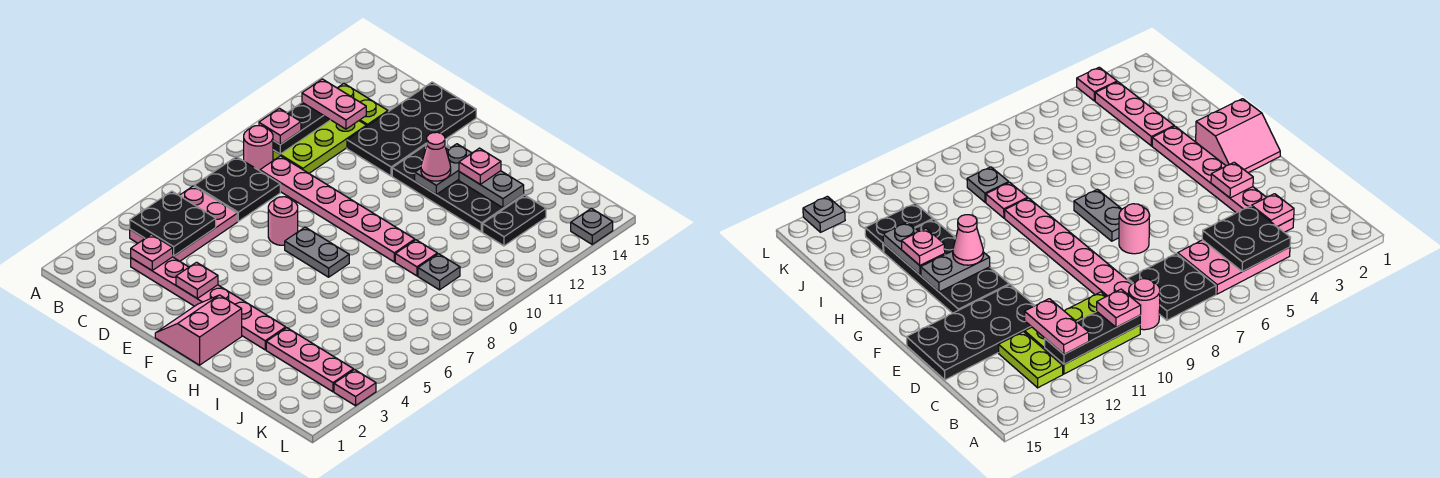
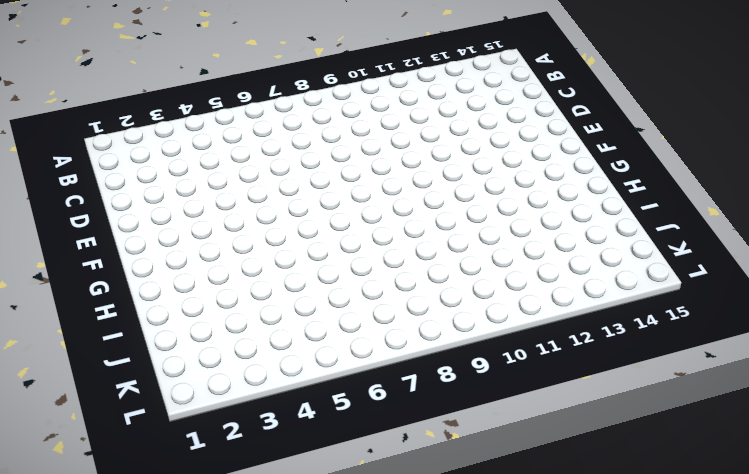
none -> pink plate B4:C6 level 1
none -> black plate B7:C8 level 1
none -> pink round brick B9 level 1

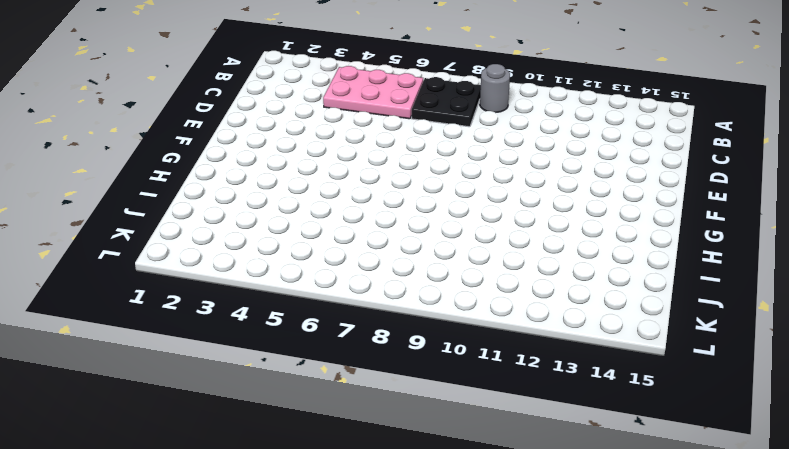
grey round brick B9 level 1 -> pink round brick B9 level 1
none -> lime plate B10:C12 level 1
none -> lime plate B13:C13 level 1
none -> pink plate C3:H3 level 1

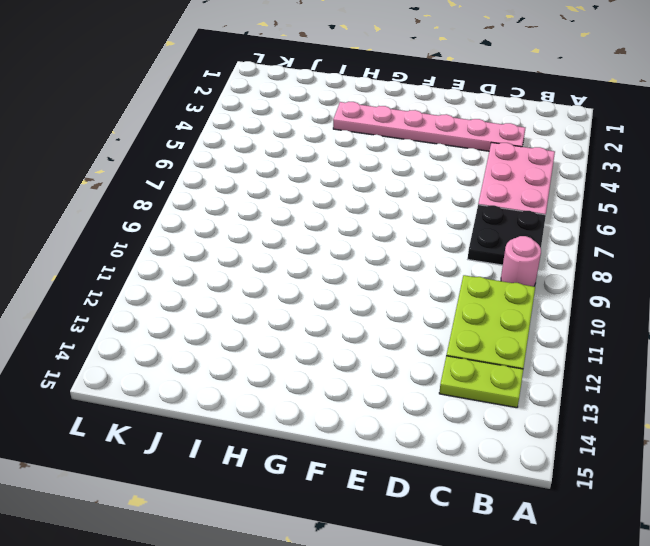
none -> pink plate C9:H9 level 1
none -> black plate D12:E15 level 1
none -> pink round brick E7 level 1

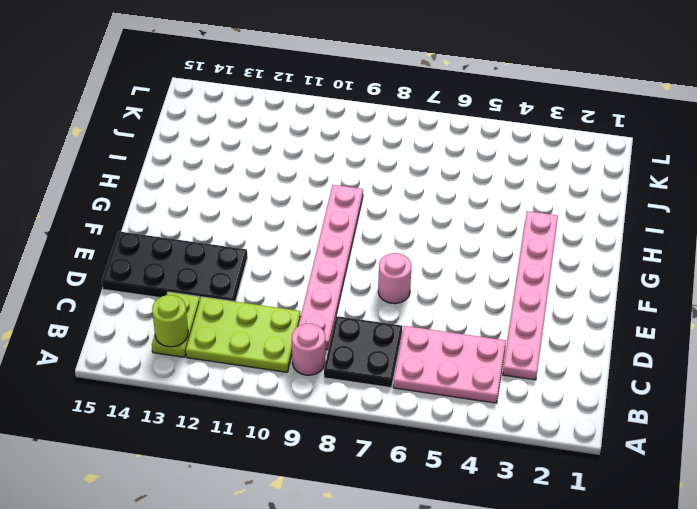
lime round brick B13 level 2 -> none
none -> pink slope F1:G2 level 1 top G
none -> grey plate F7:G7 level 1
none -> black plate F12:I13 level 1

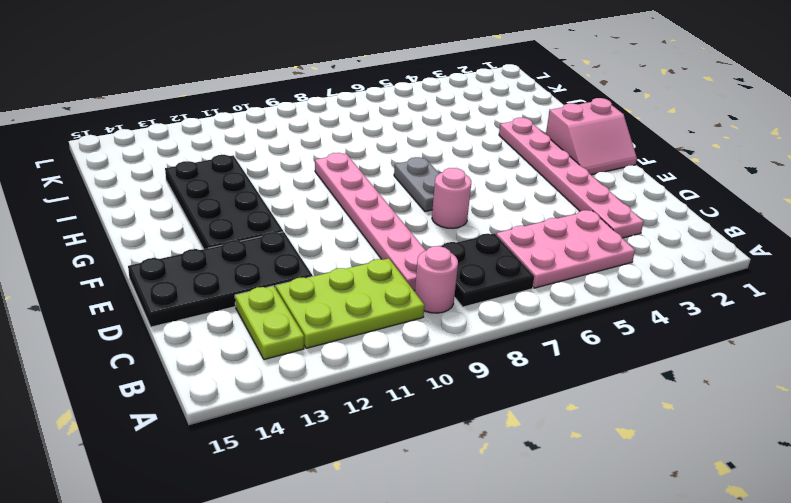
none -> pink plate I3:K3 level 1
none -> pink plate I9 level 1
none -> grey plate J9 level 1

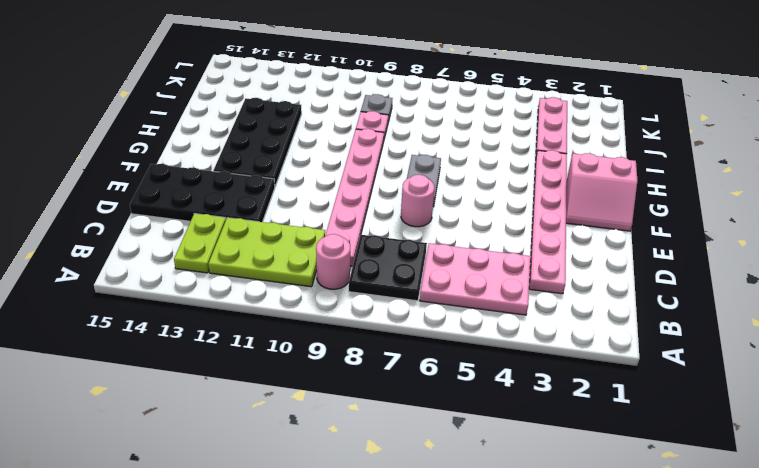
none -> black plate J12:J13 level 1
none -> pink plate L3 level 1
none -> grey plate L14 level 1

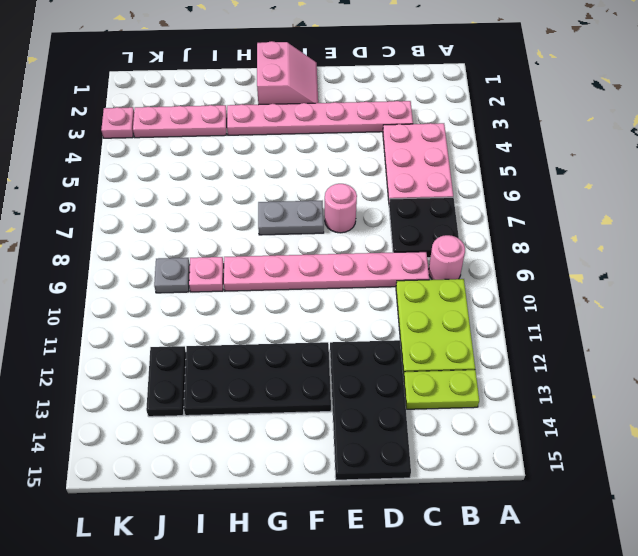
none -> grey plate L14 level 1
none -> black plate B4:C5 level 2
none -> black plate B10:B12 level 2

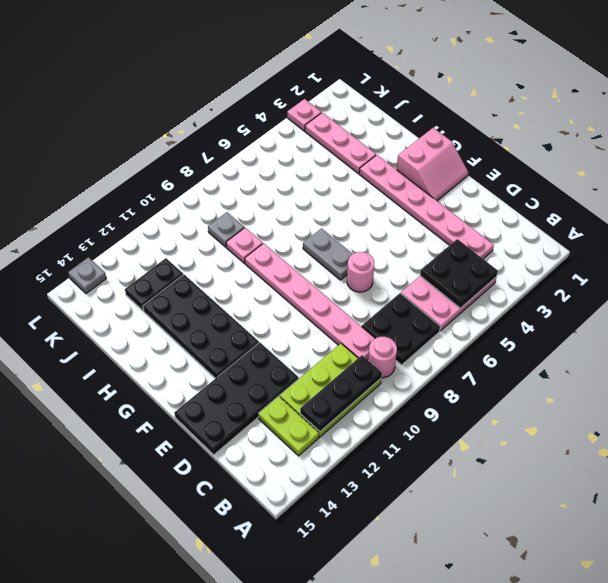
none -> pink plate C3 level 2
none -> pink plate E3 level 2
none -> grey plate G12:G13 level 2

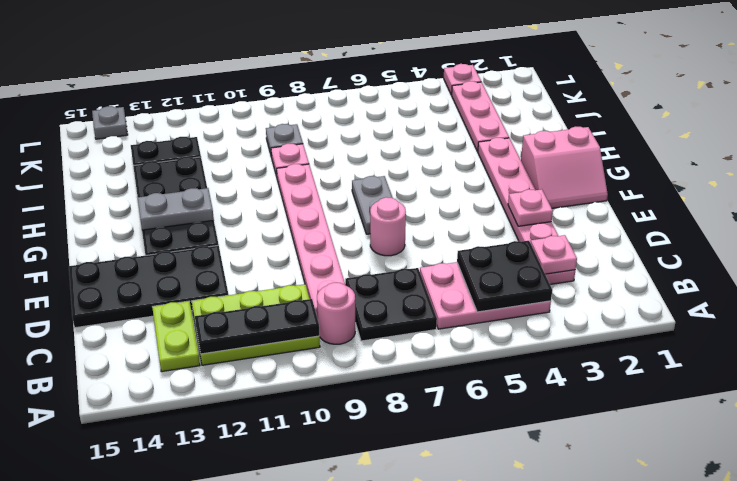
none -> grey plate H13:I13 level 2
none -> pink plate B10 level 3
none -> pink plate B12:C12 level 3

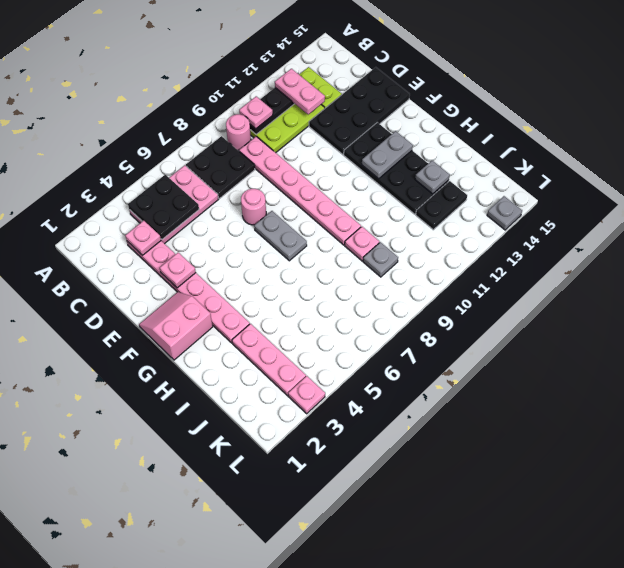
grey plate I13 level 2 -> grey plate H13:I13 level 2
none -> pink cone G12 level 3
none -> pink plate H13 level 3

